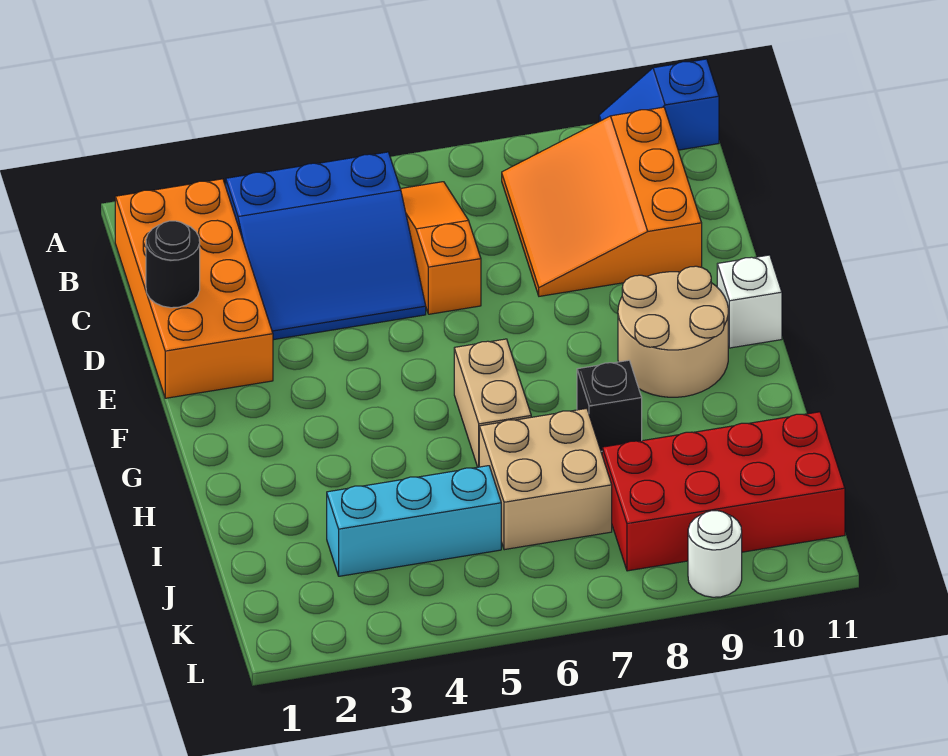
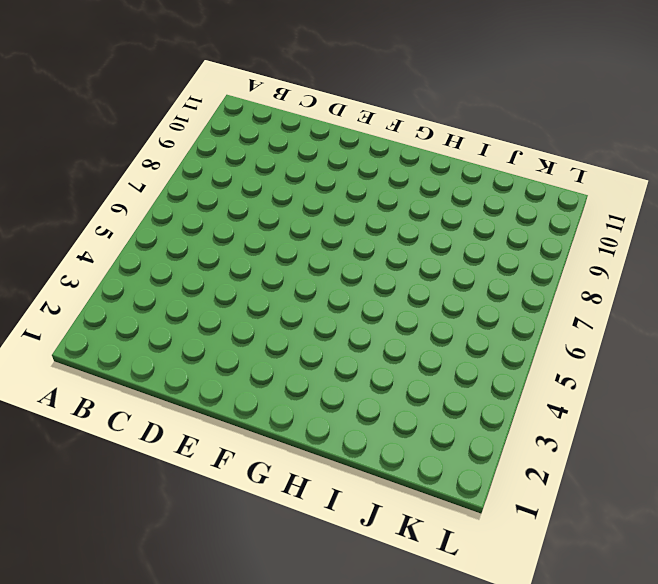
none -> blue slope A10:A11 level 1 top 11
none -> orange brick B1:E2 level 1
none -> blue slope B3:D5 level 1 top B

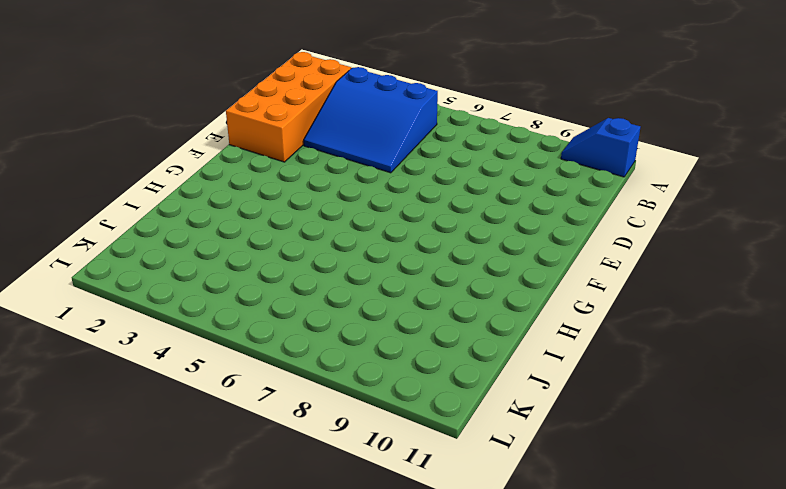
none -> orange slope B6:D6 level 1 top D
none -> orange slope B8:D10 level 1 top 10
none -> tan round brick F9:G10 level 1

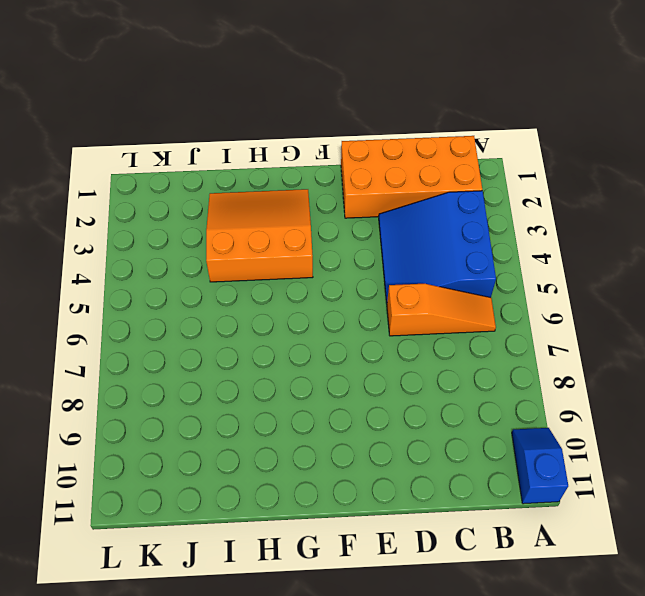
orange slope G2:I4 level 1 top 4 -> orange slope B8:D10 level 1 top 10
none -> tan round brick F9:G10 level 1
none -> white brick F11 level 1
none -> tan brick G6:H6 level 1

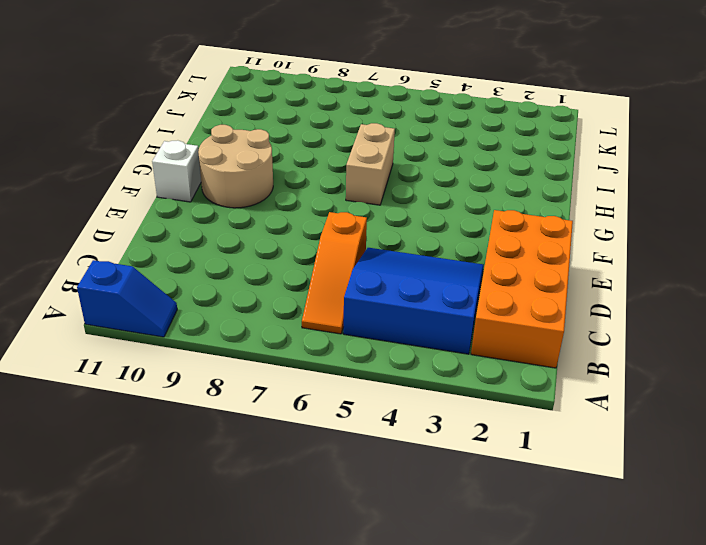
none -> orange slope B8:D10 level 1 top 10
none -> black brick H8 level 1
none -> tan brick I6:J7 level 1

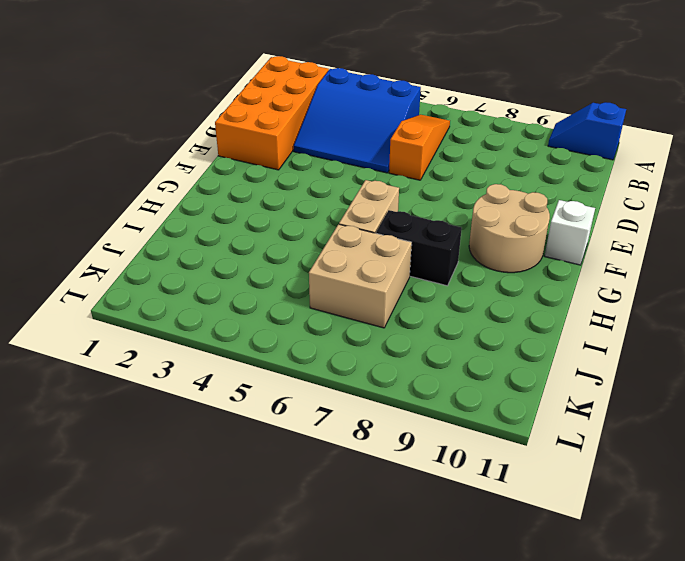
black brick H7:H8 level 1 -> black brick H8 level 1
none -> orange slope B8:D10 level 1 top 10
none -> cyan brick J3:J5 level 1
none -> red brick J8:K11 level 1

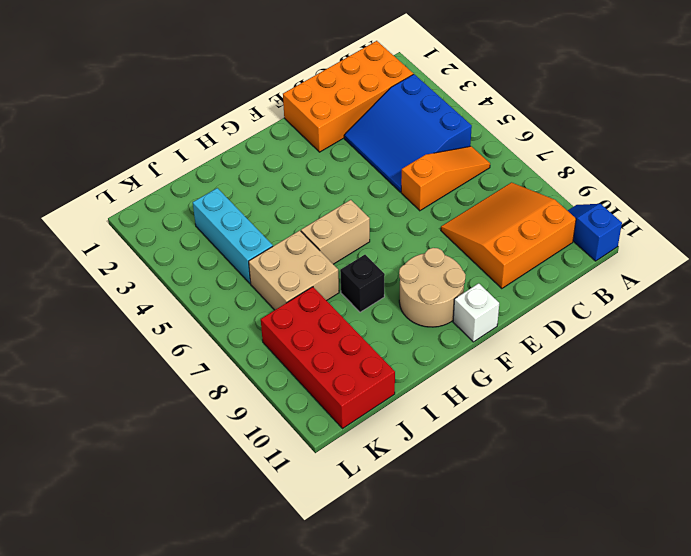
none -> white round brick L9 level 1
none -> black round brick D1 level 2

